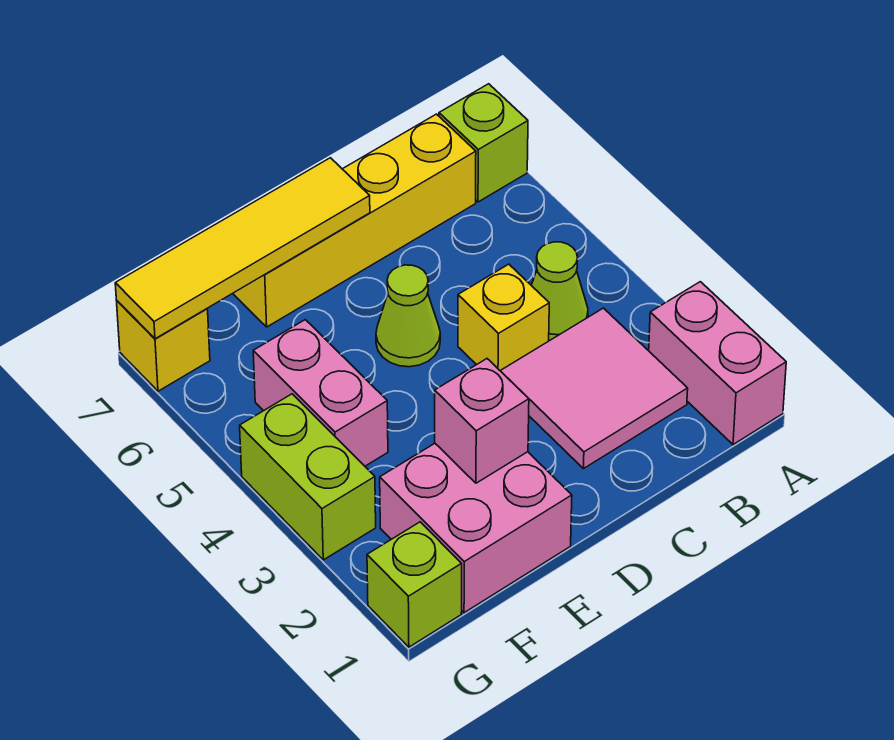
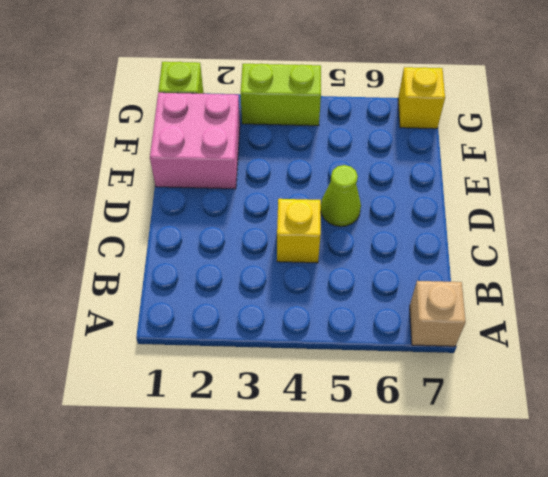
tan brick A7 level 1 -> lime brick A7 level 1
none -> pink brick A1:A2 level 1
none -> pink tile B2:C3 level 1
none -> lime cone B4 level 1

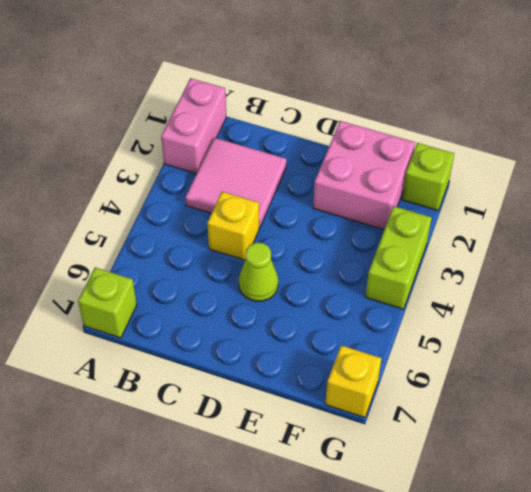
none -> lime cone B4 level 1
none -> yellow brick B7:E7 level 1
none -> pink brick F4:F5 level 1

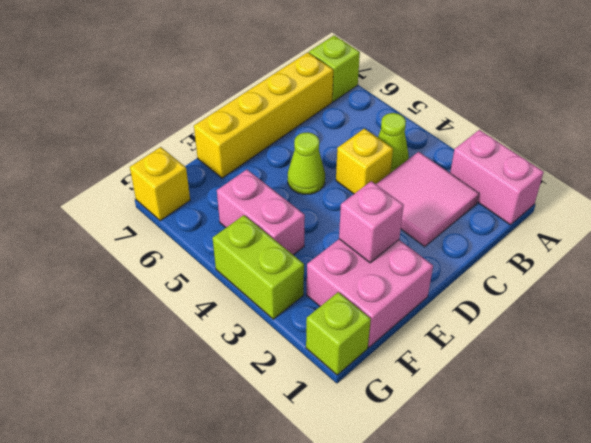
none -> yellow tile D7:G7 level 2

